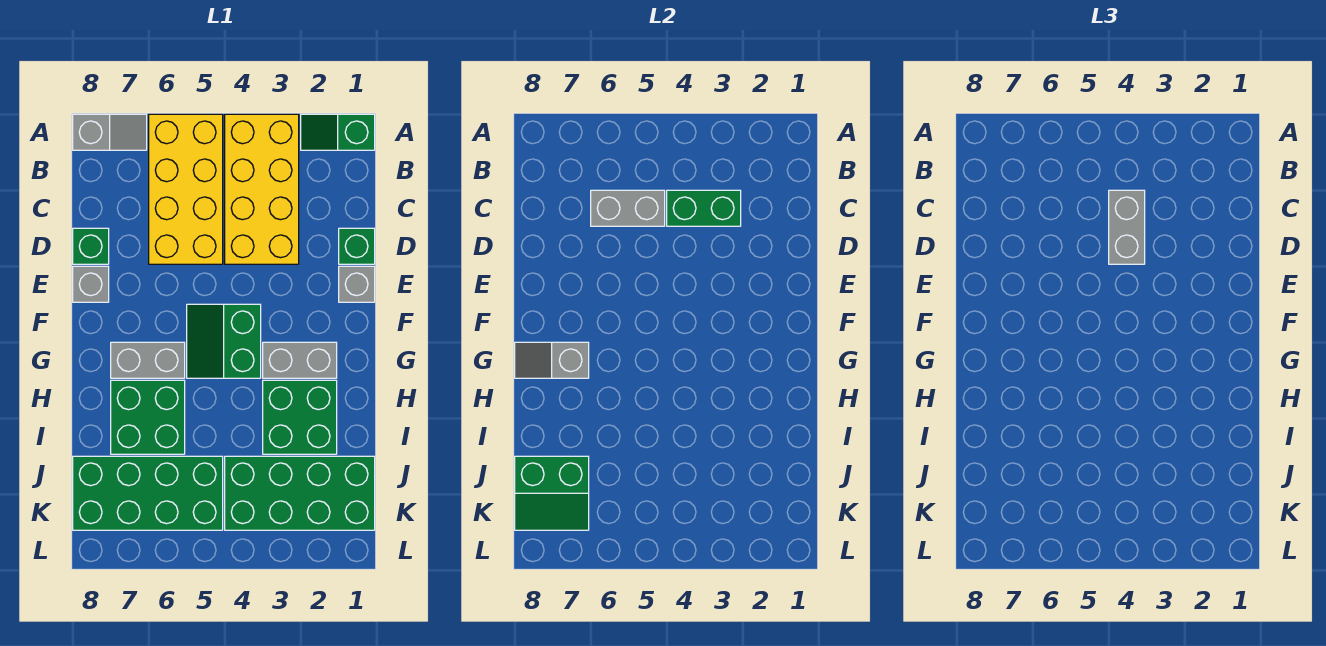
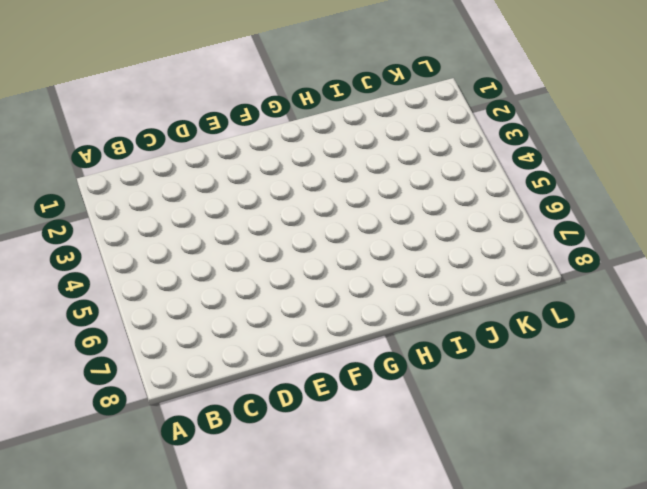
none -> green slope A1:A2 level 1 top 1
none -> yellow brick A3:D4 level 1
none -> yellow brick A5:D6 level 1

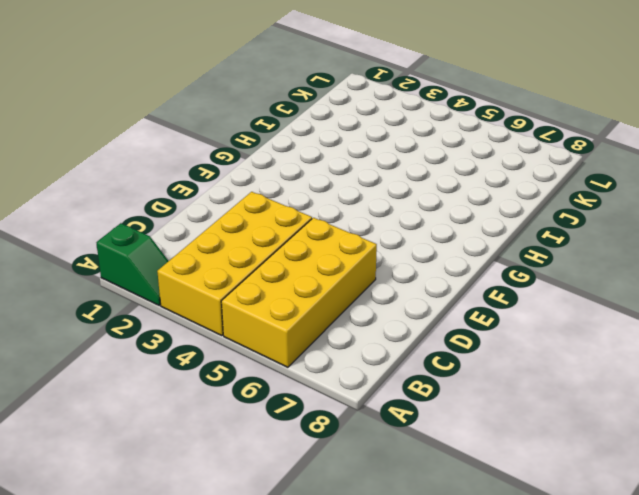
none -> grey slope A7:A8 level 1 top 8
none -> green brick D1 level 1
none -> green brick D8 level 1

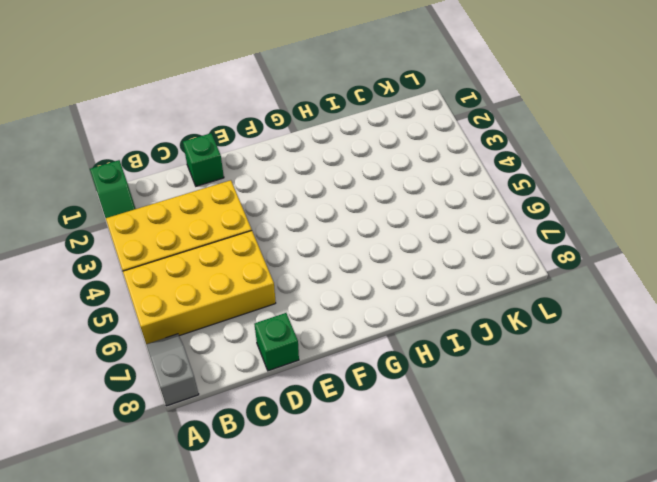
none -> grey brick E1 level 1
none -> grey brick E8 level 1
none -> green slope F4:G5 level 1 top 4

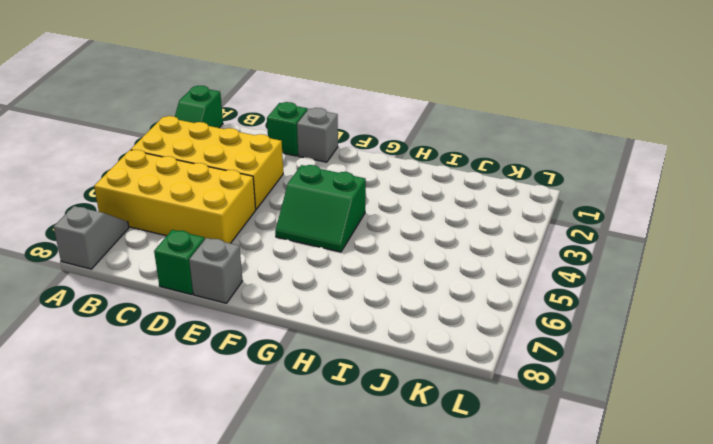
none -> grey brick G2:G3 level 1
none -> grey brick G6:G7 level 1
none -> green brick H2:I3 level 1

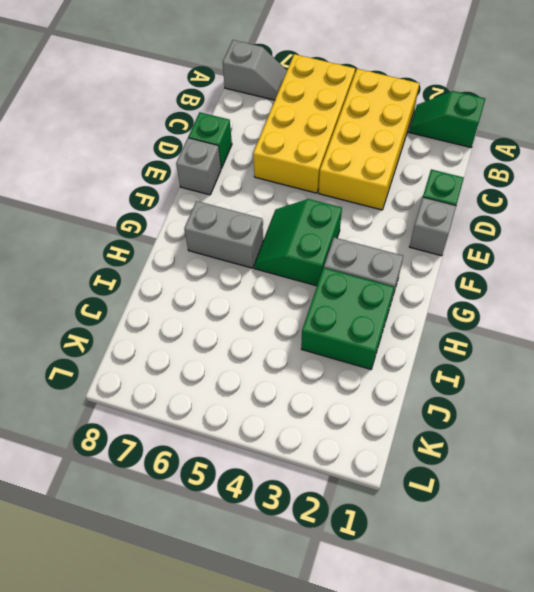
none -> green brick H6:I7 level 1
none -> green brick J1:K4 level 1
none -> green brick J5:K8 level 1

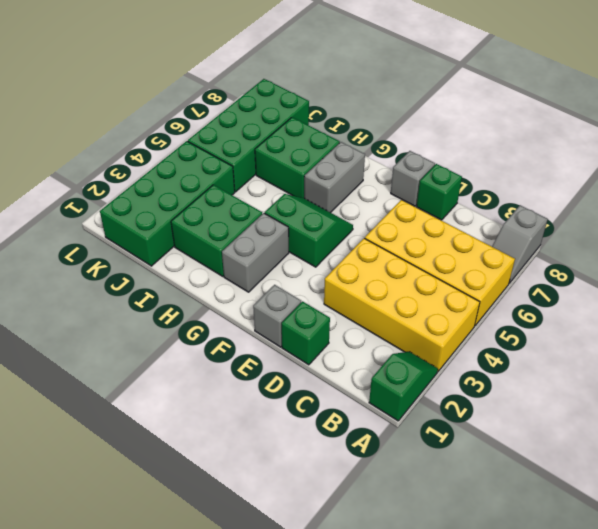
none -> green brick C3:C4 level 2
none -> grey brick C5:C6 level 2
none -> grey slope G7:G8 level 2 top 7

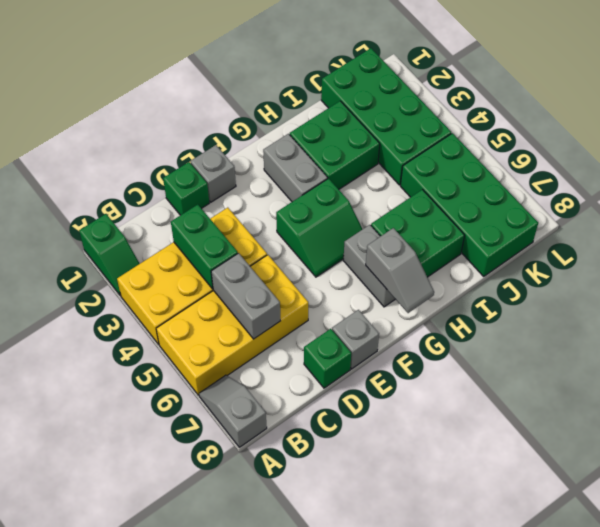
none -> green slope J7:K8 level 2 top J
none -> grey brick C4:D4 level 3

